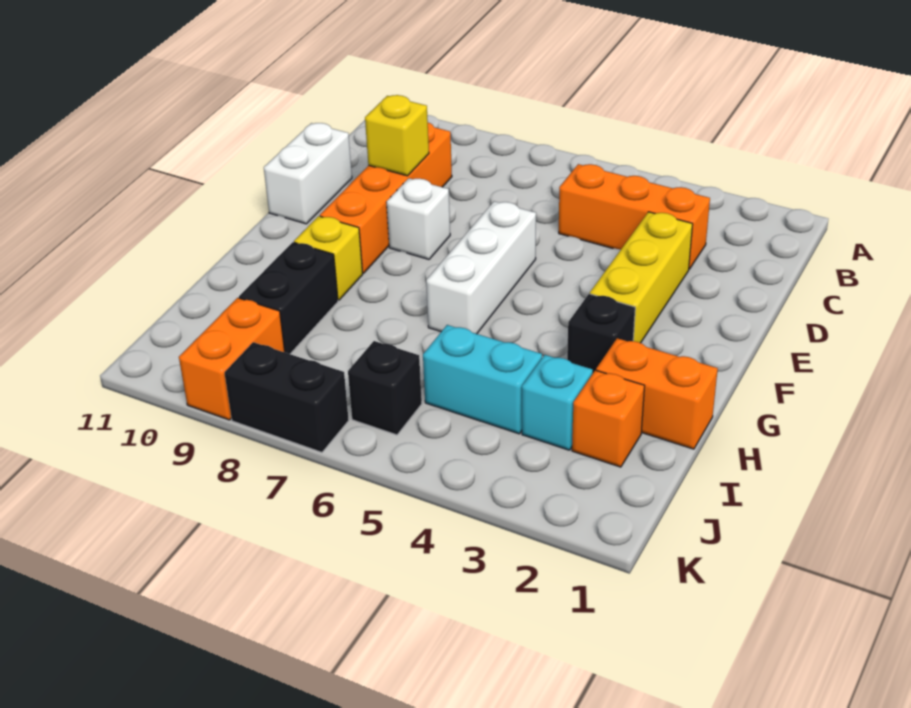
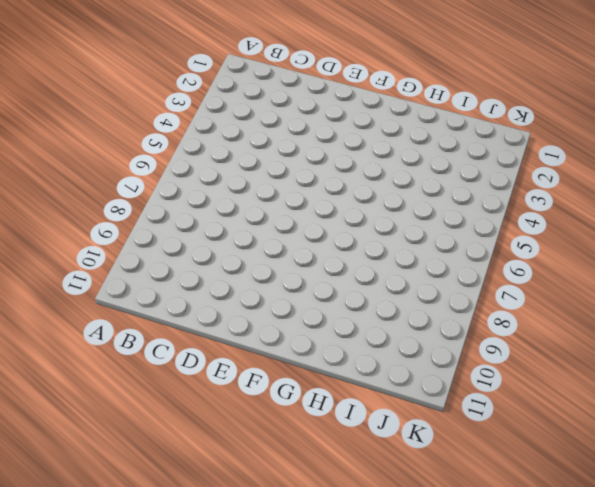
none -> orange brick C3:C5 level 1
none -> orange brick C9:F9 level 1
none -> yellow brick D3:F3 level 1

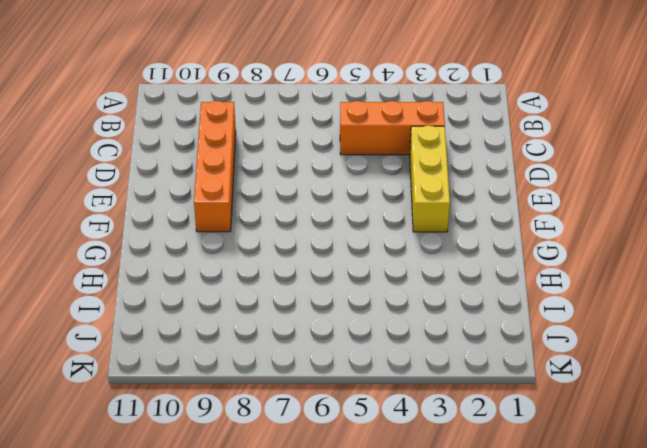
none -> white brick D11:E11 level 1
none -> white brick E6:G6 level 1
none -> white brick E8 level 1

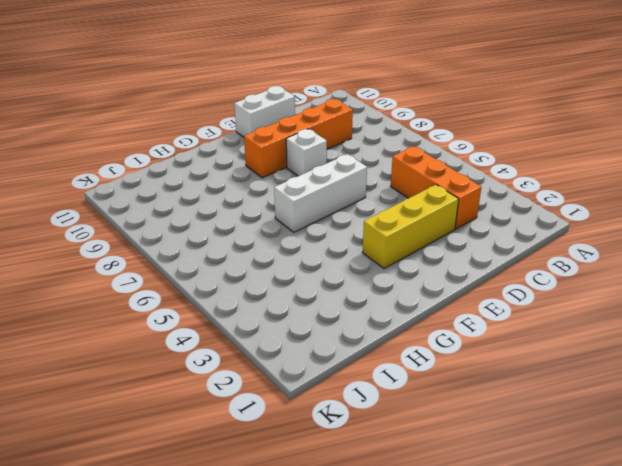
none -> black brick G3 level 1
none -> yellow brick G9 level 1
none -> orange brick H1:H2 level 1

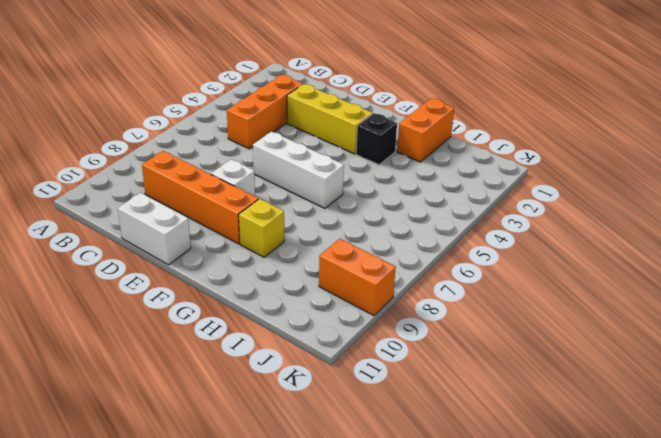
none -> black brick H9:I9 level 1
none -> orange brick I2 level 1
none -> cyan brick I3 level 1

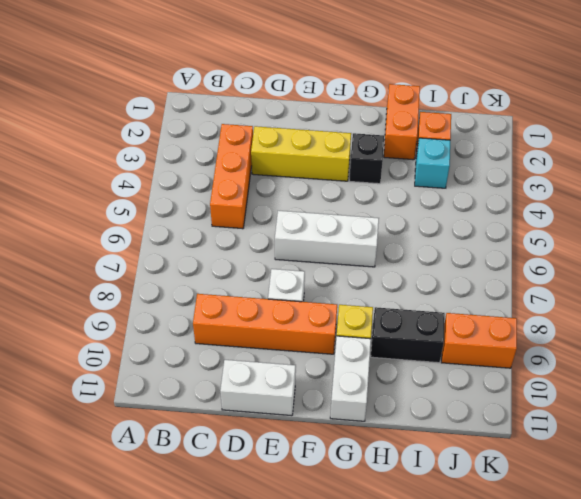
white brick G10:G11 level 1 -> none
none -> cyan brick I4:I5 level 1
none -> black brick J6 level 1
none -> black brick K7:K8 level 1

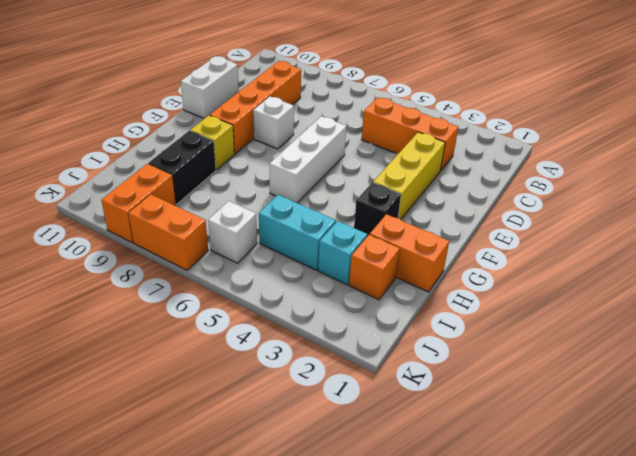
white brick J6 level 1 -> black brick J6 level 1
orange brick K7:K8 level 1 -> black brick K7:K8 level 1
none -> yellow brick D9 level 2

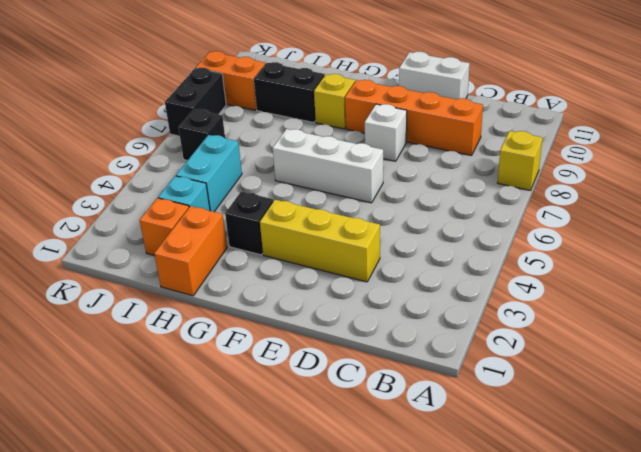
yellow brick A8 level 1 -> yellow brick D9 level 2
none -> orange brick C3:C5 level 1

